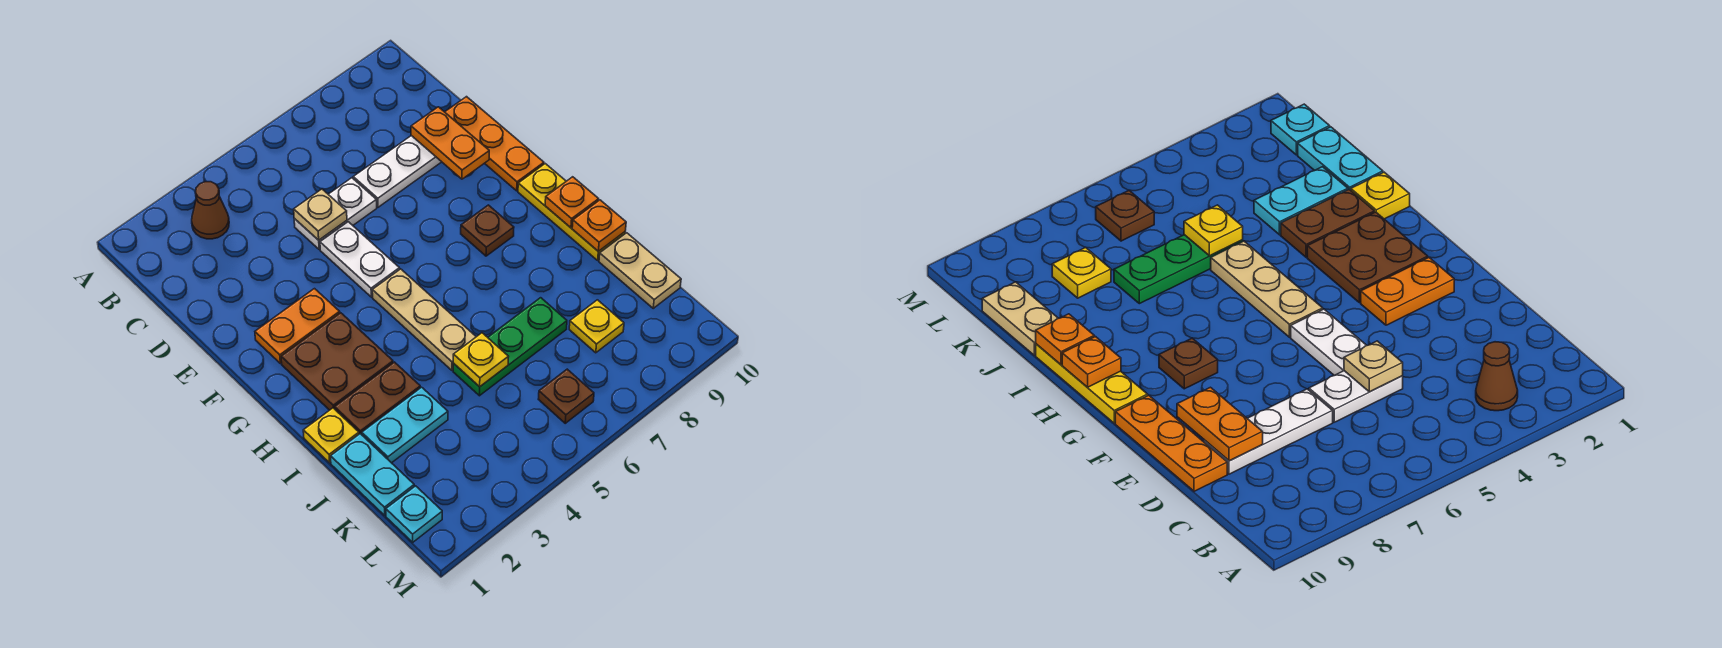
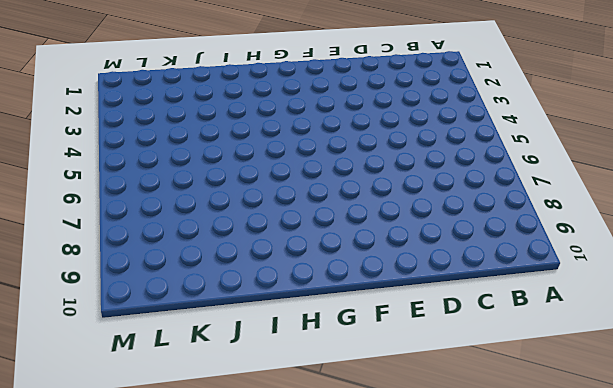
none -> brown cone B3 level 1
none -> white plate D5:D6 level 1
none -> white plate D7:D9 level 1

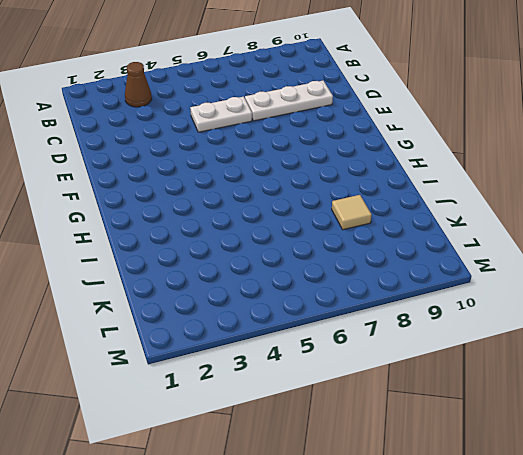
tan tile J8 level 1 -> none
none -> orange plate D10:F10 level 1
none -> white plate E5:F5 level 1
none -> orange plate F2:F3 level 1

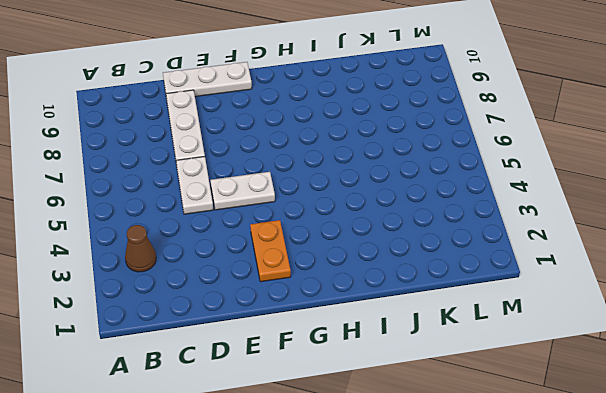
white plate D10:F10 level 1 -> orange plate D10:F10 level 1
none -> brown plate G2:H3 level 1
none -> tan plate G5:I5 level 1
none -> brown plate G8 level 1

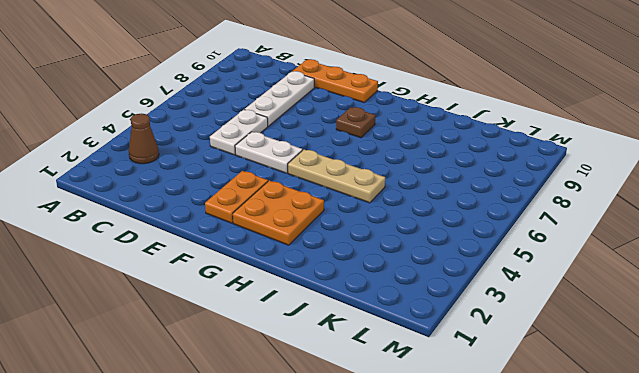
orange plate G2:H3 level 1 -> brown plate G2:H3 level 1
none -> yellow plate G10:I10 level 1
none -> yellow plate I1 level 1
none -> brown plate I2:I3 level 1

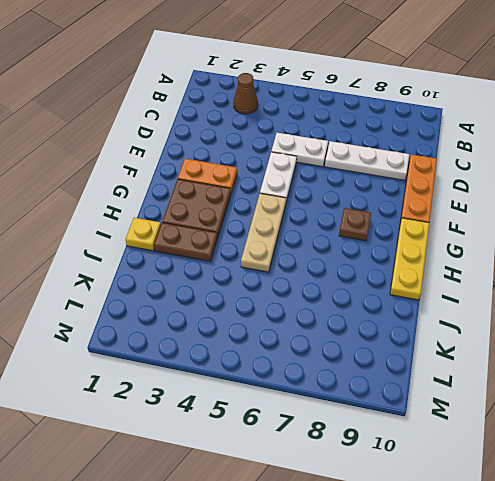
none -> cyan plate J1:K1 level 1
none -> cyan plate J2:J3 level 1
none -> green plate J5:J7 level 1

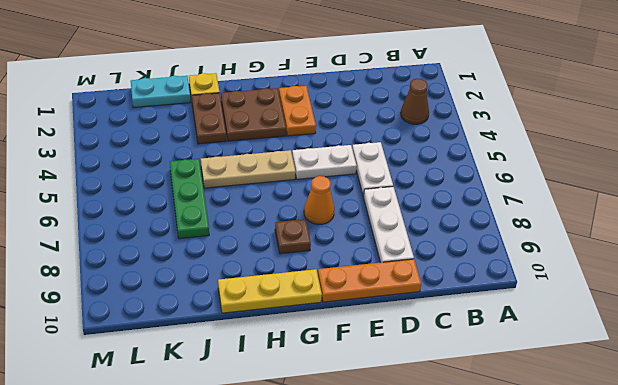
orange cone F7 level 1 -> none
none -> cyan plate J2:J3 level 1
none -> tan plate J10:K10 level 1
none -> yellow plate K8 level 1

